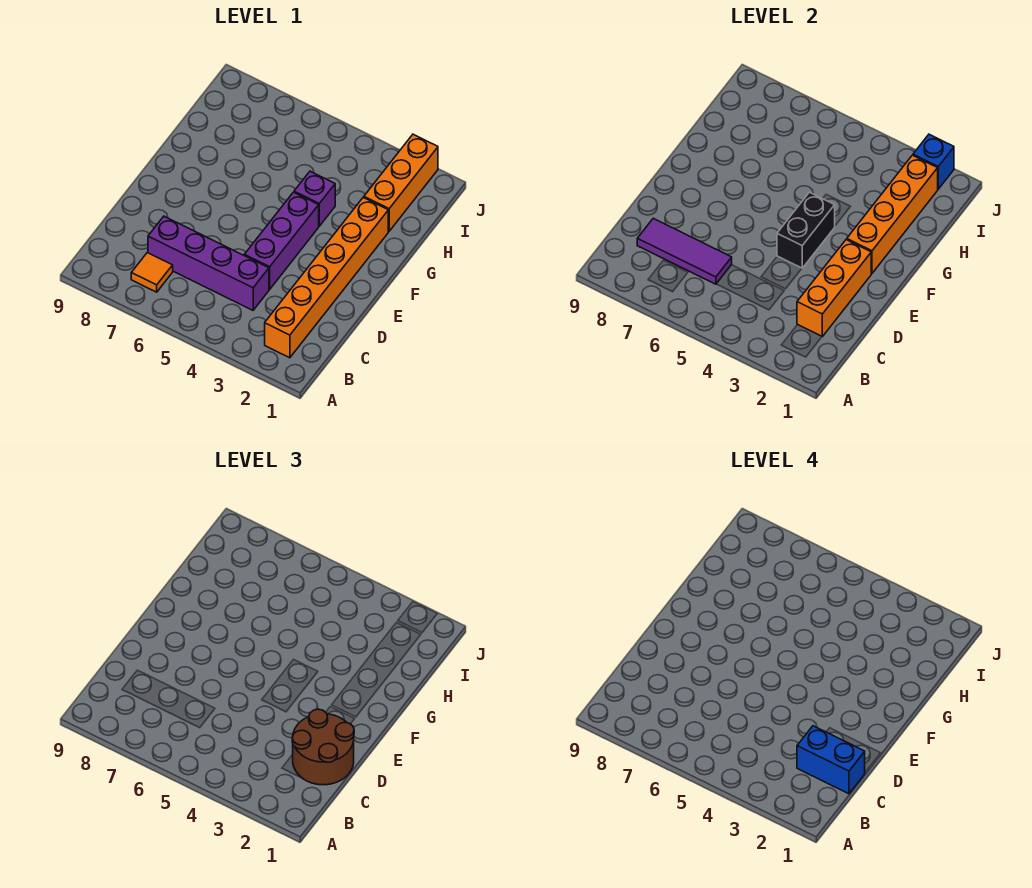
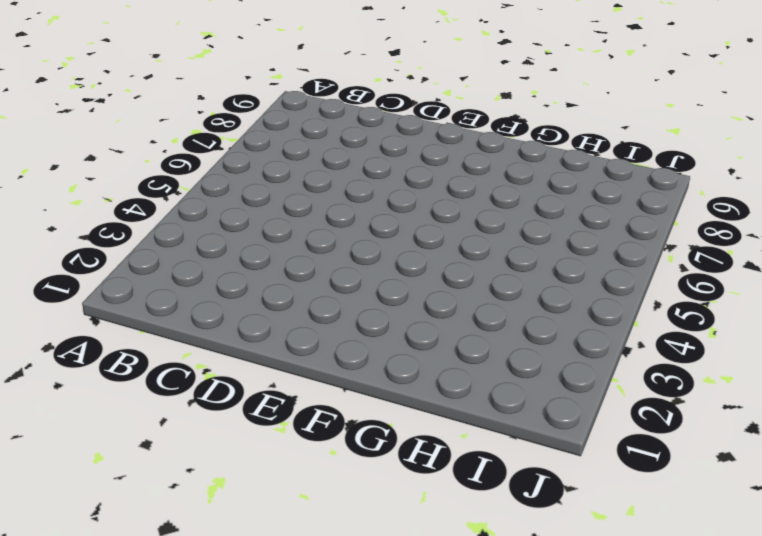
none -> orange brick B2:G2 level 1
none -> orange tile B7 level 1
none -> purple brick C4:C7 level 1

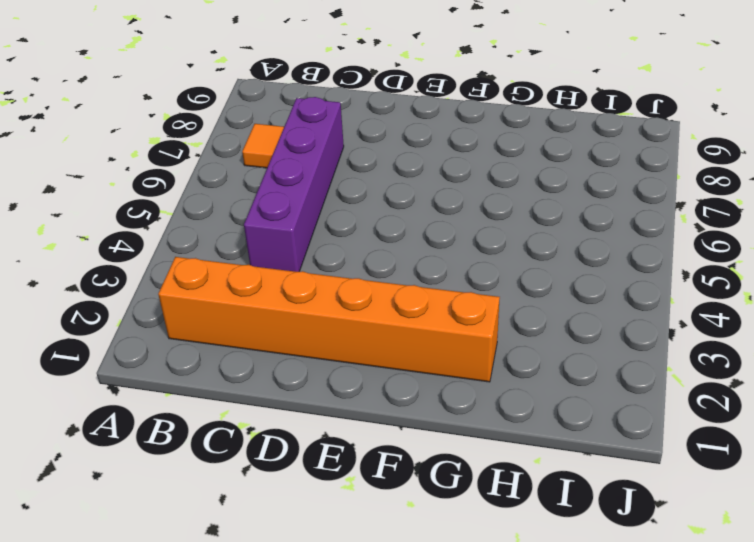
none -> purple brick D4:F4 level 1
none -> purple brick G4 level 1
none -> orange brick H2:J2 level 1

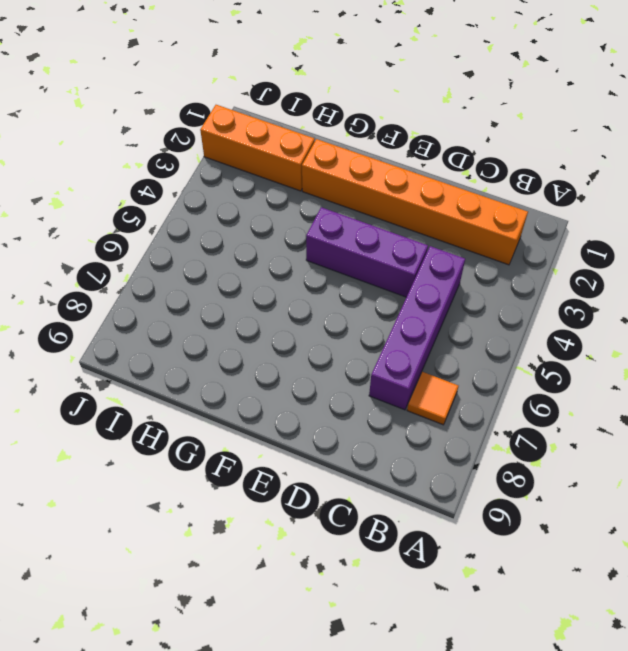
none -> purple brick G4 level 1
none -> orange brick C2:E2 level 2
none -> purple tile C6:C8 level 2

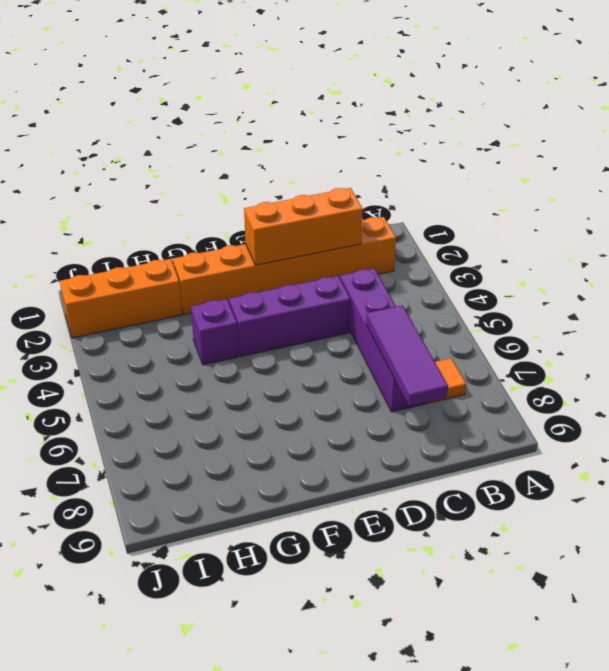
none -> black brick E4:F4 level 2
none -> orange brick F2:I2 level 2
none -> blue brick J2 level 2

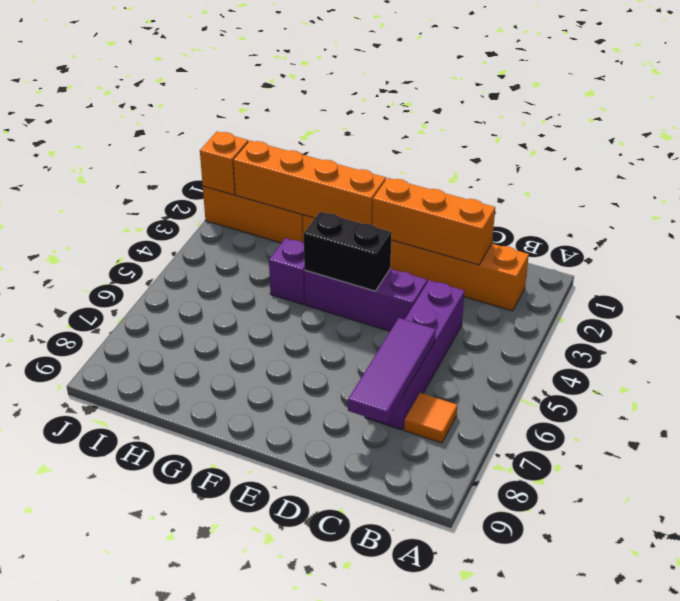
orange brick J2 level 2 -> blue brick J2 level 2
none -> brown round brick C1:D2 level 3
none -> blue brick C1:C2 level 4

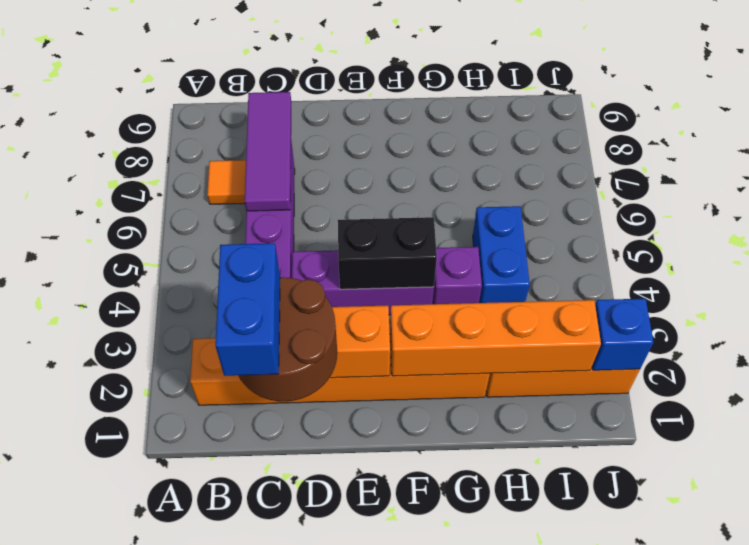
blue brick H4:H5 level 1 -> none

